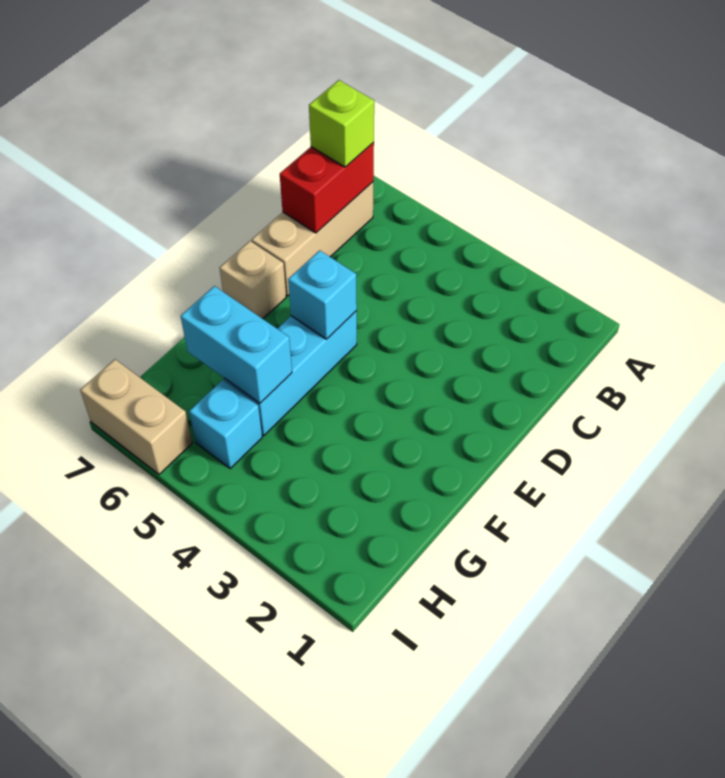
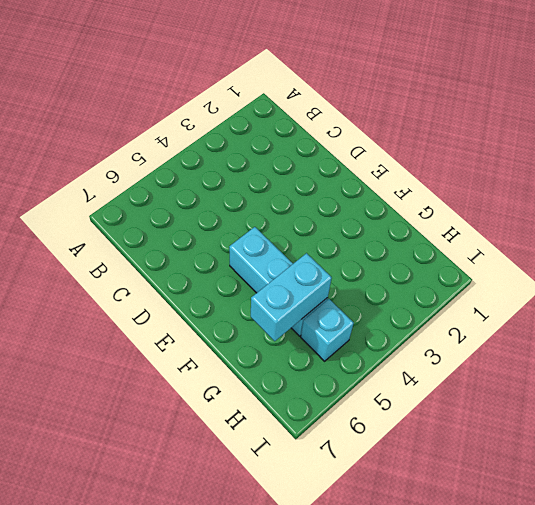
none -> tan brick B7:D7 level 1
none -> tan brick E7 level 1

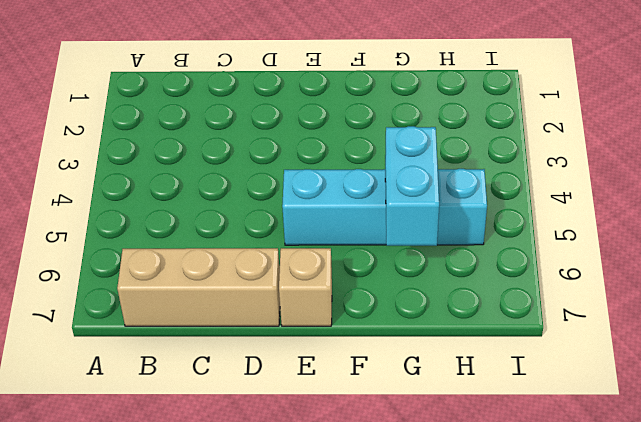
none -> tan brick I6:I7 level 1
none -> red brick B7:C7 level 2

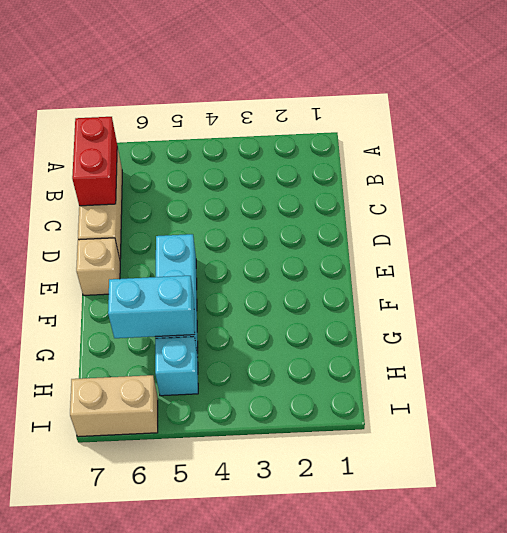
none -> cyan brick E5 level 2
none -> lime brick B7 level 3

